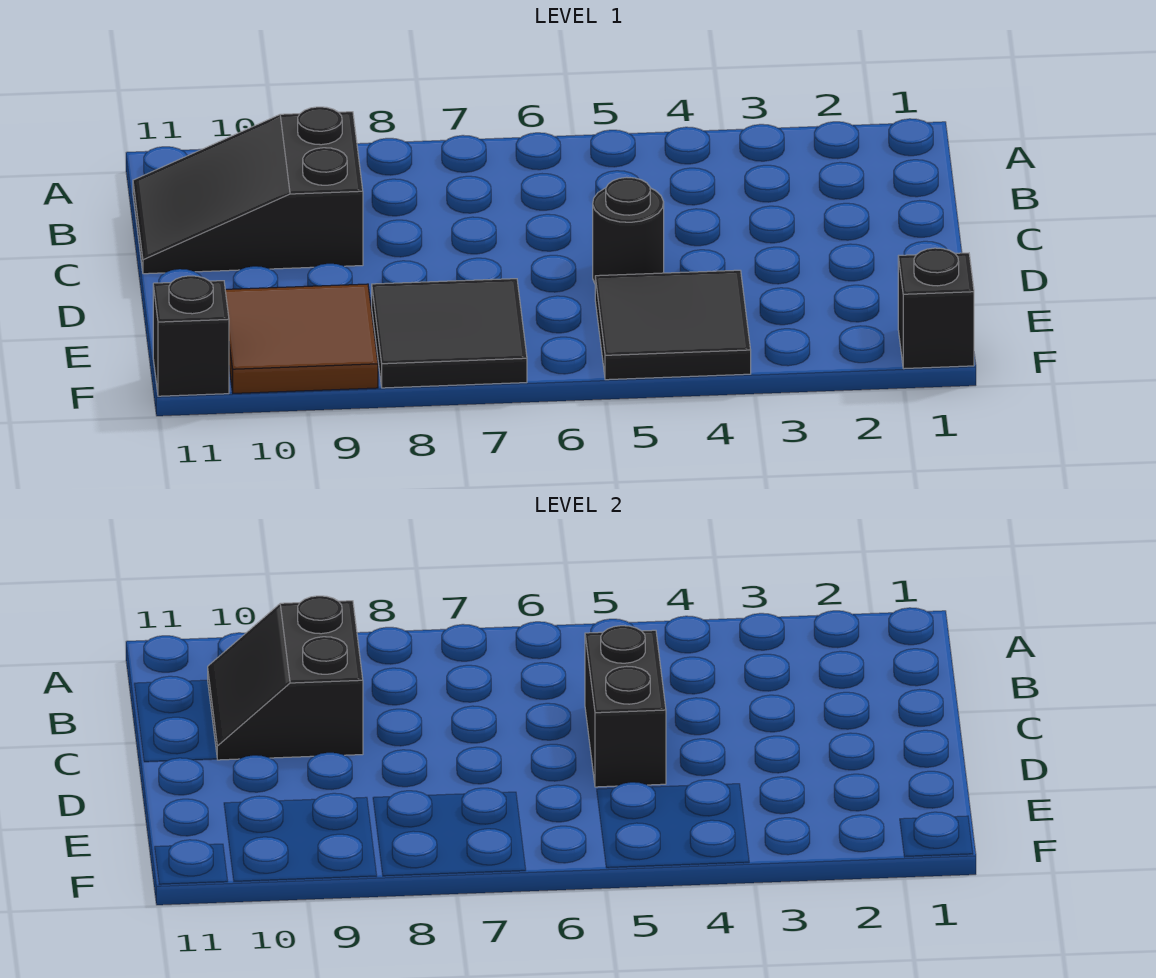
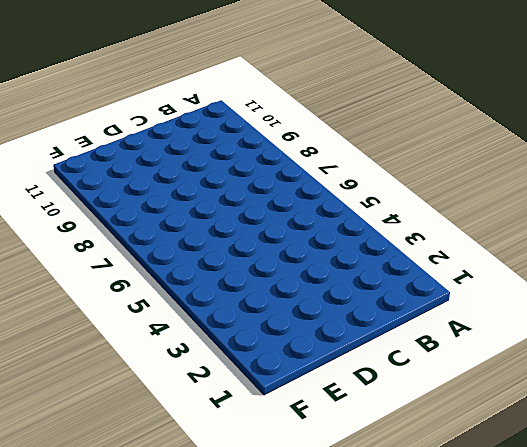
none -> black slope B9:C11 level 1 top 9
none -> black round brick D5 level 1

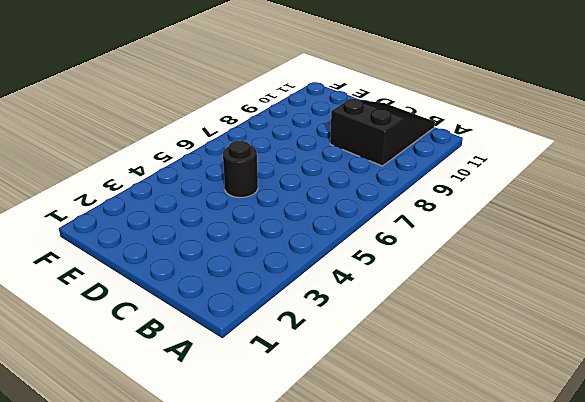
none -> black tile E4:F5 level 1
none -> black tile E7:F8 level 1

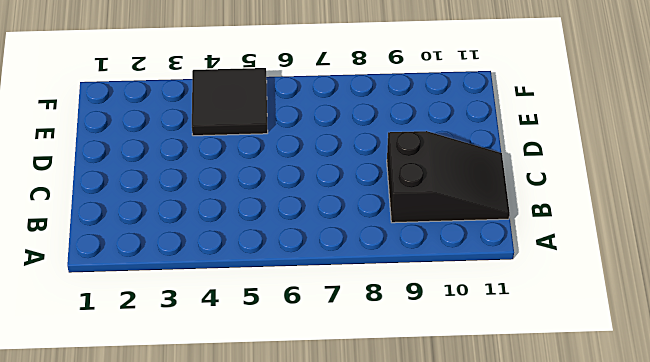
none -> black round brick D5 level 1
none -> black tile E7:F8 level 1

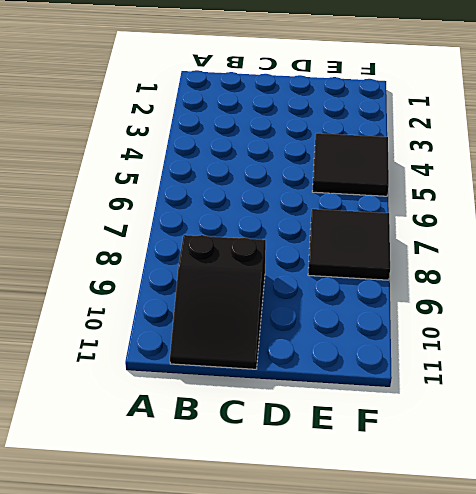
none -> black round brick D5 level 1
none -> brown tile E9:F10 level 1

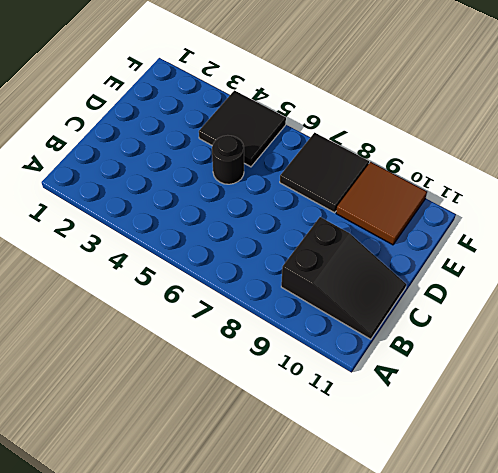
none -> black brick F1 level 1
none -> black brick F11 level 1

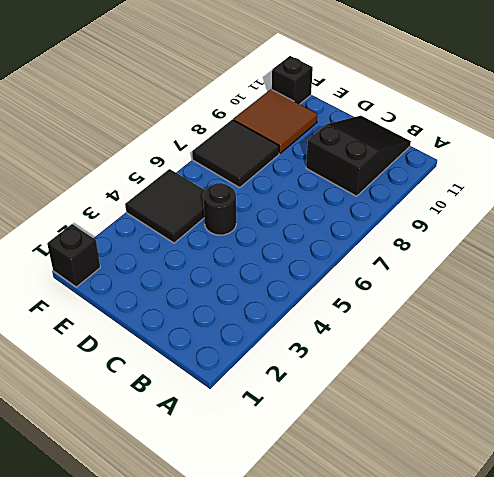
none -> black slope B9:C10 level 2 top 9
none -> black brick C5:D5 level 2

